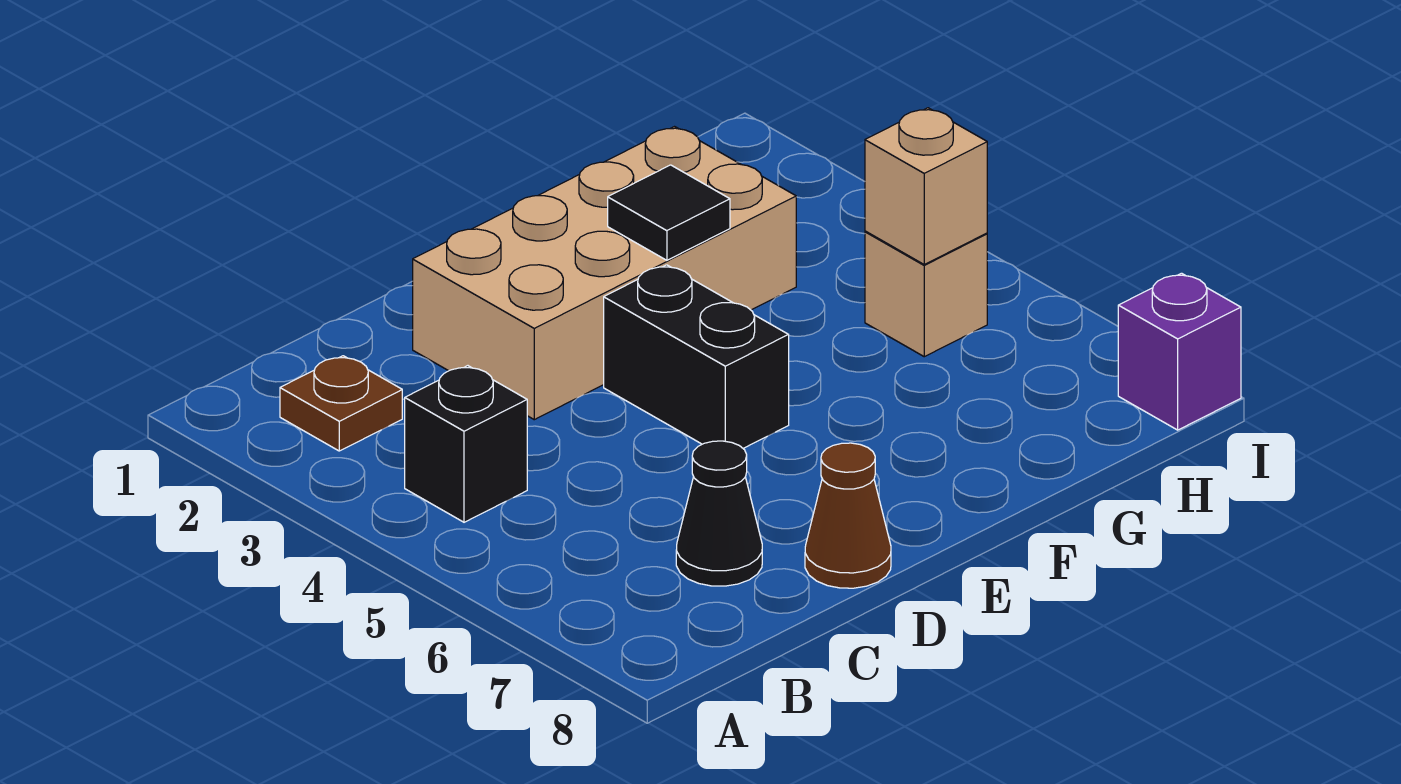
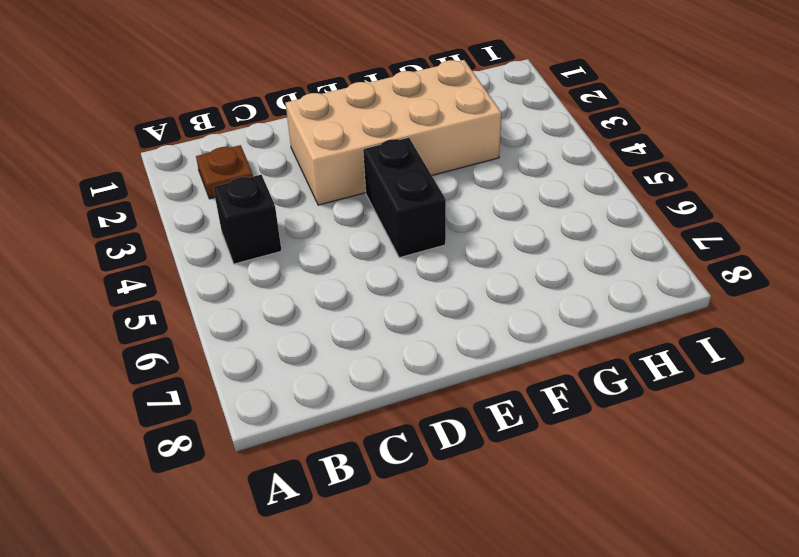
none -> black cone C7 level 1
none -> brown cone D8 level 1

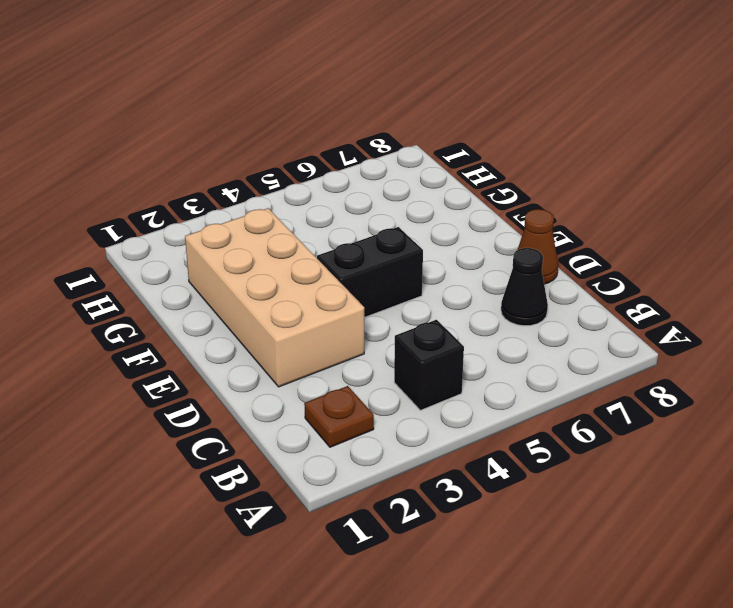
none -> tan brick H5 level 1
none -> purple brick I8 level 1

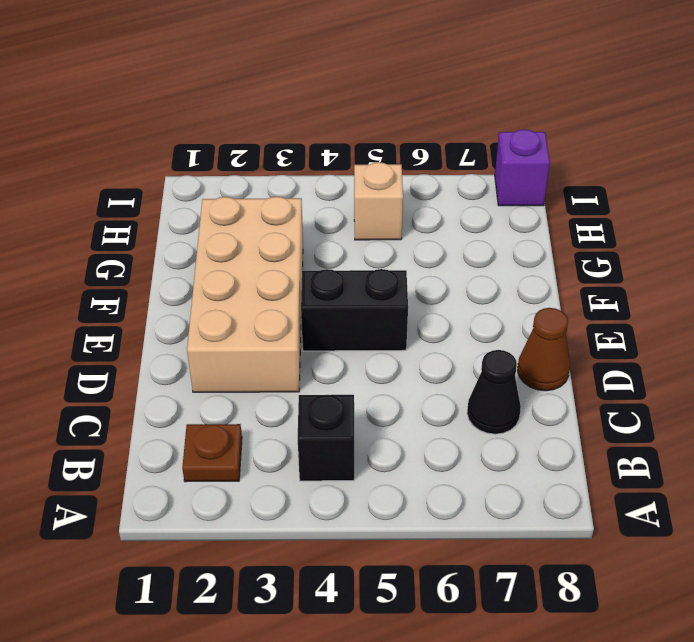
none -> black tile F3 level 2
none -> tan brick H5 level 2

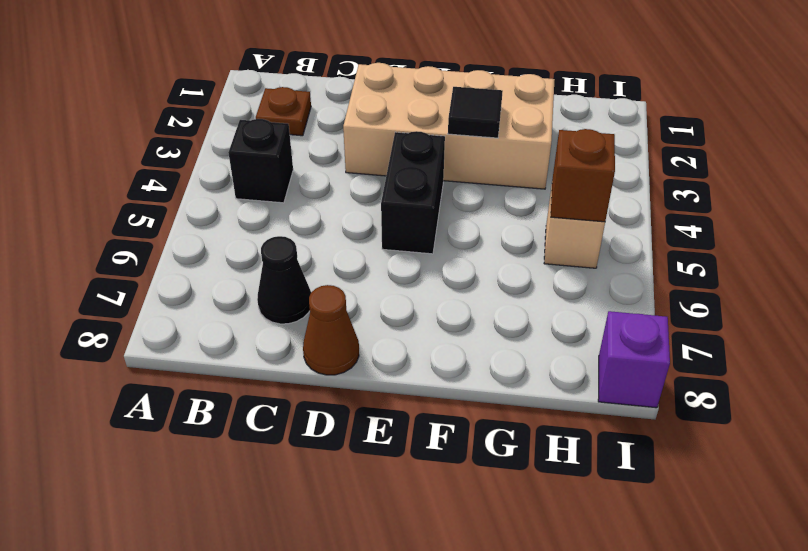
brown brick H5 level 2 -> tan brick H5 level 2

